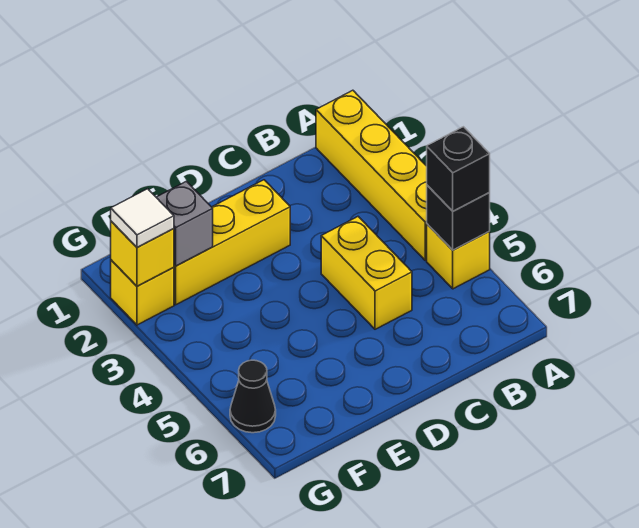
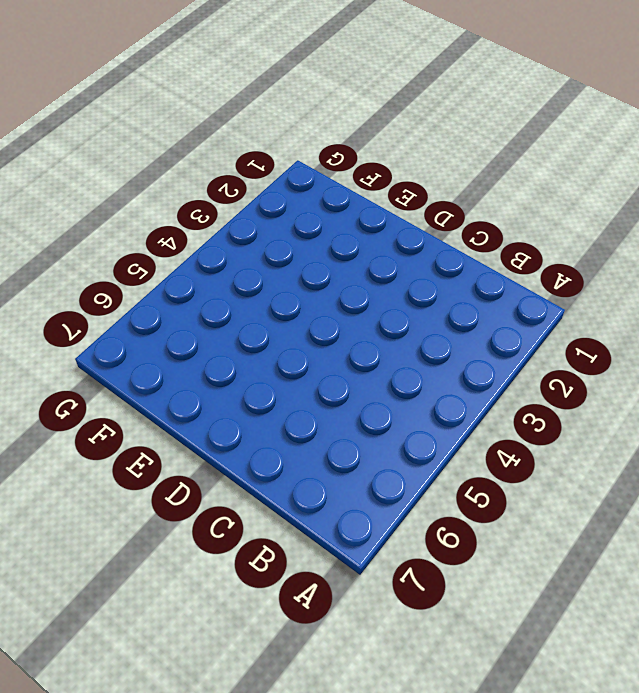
none -> yellow brick A1:A4 level 1
none -> yellow brick A5 level 1

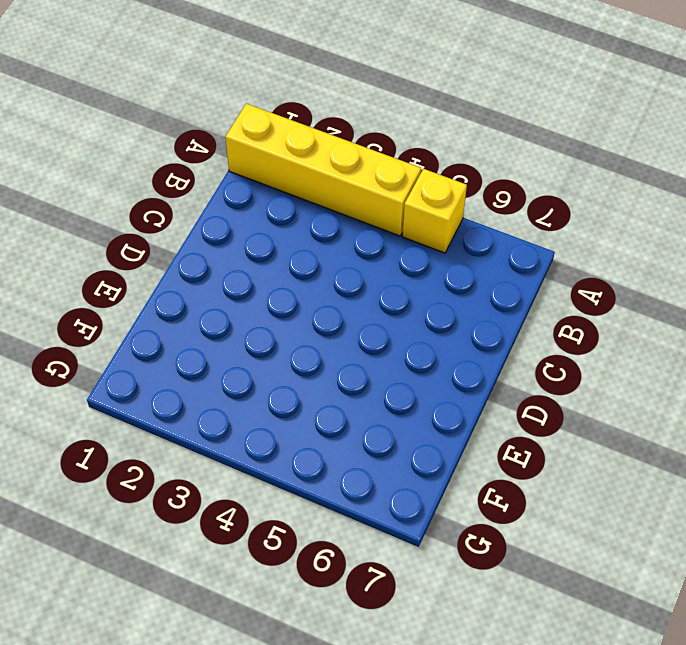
none -> yellow brick C4:C5 level 1
none -> yellow brick D2:F2 level 1

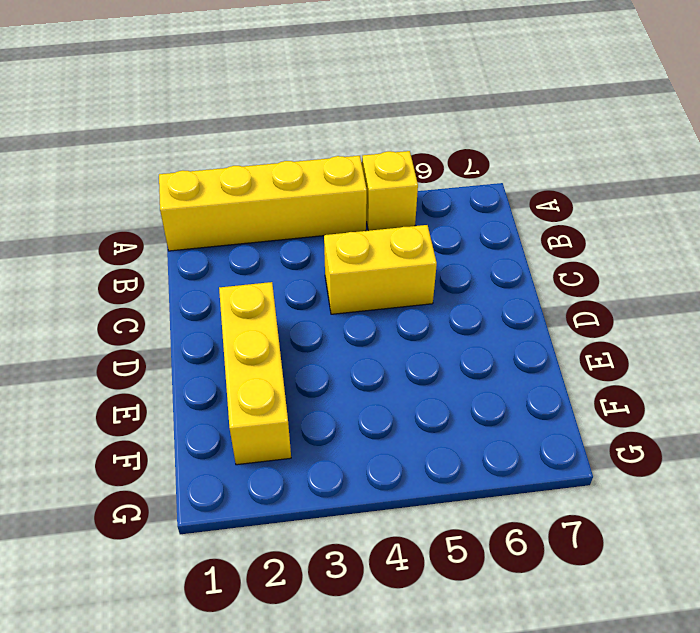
none -> yellow brick G2 level 1
none -> black cone G6 level 1

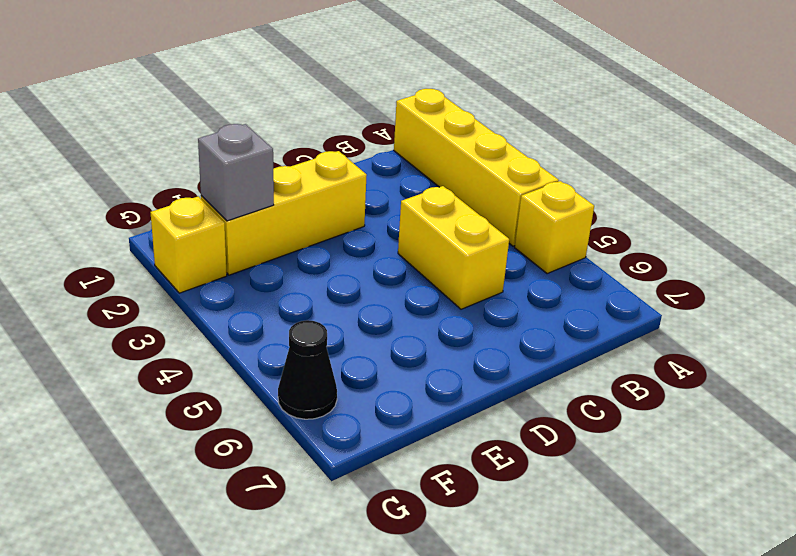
none -> black brick A5 level 2
none -> yellow brick G2 level 2

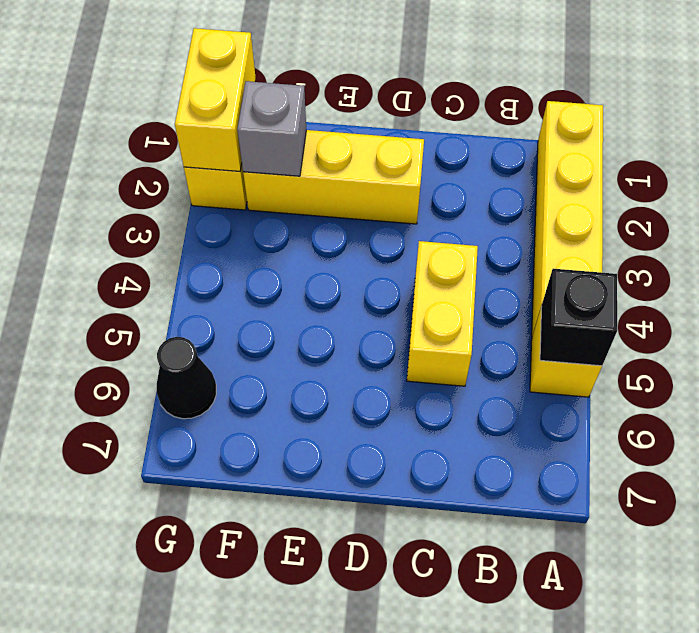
yellow brick G1:G2 level 2 -> yellow brick G2 level 2
none -> black brick A5 level 3
none -> white tile G2 level 3

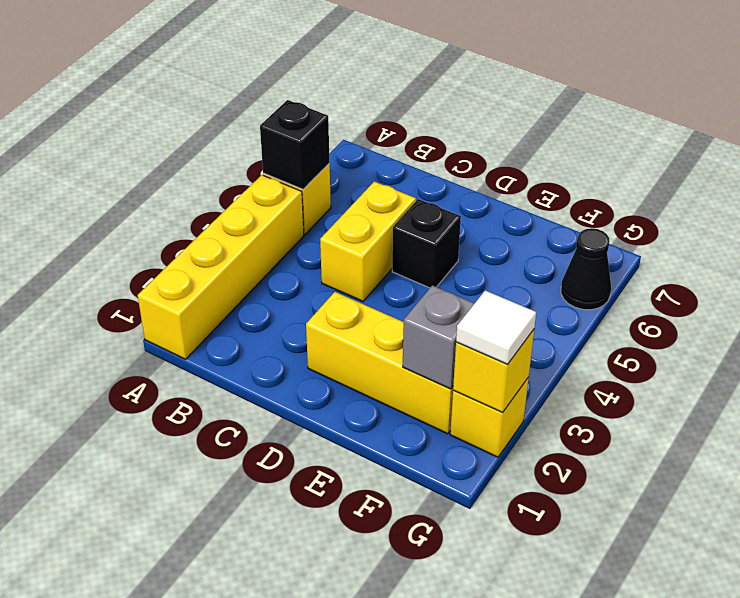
black brick D5 level 1 -> black brick A5 level 3

